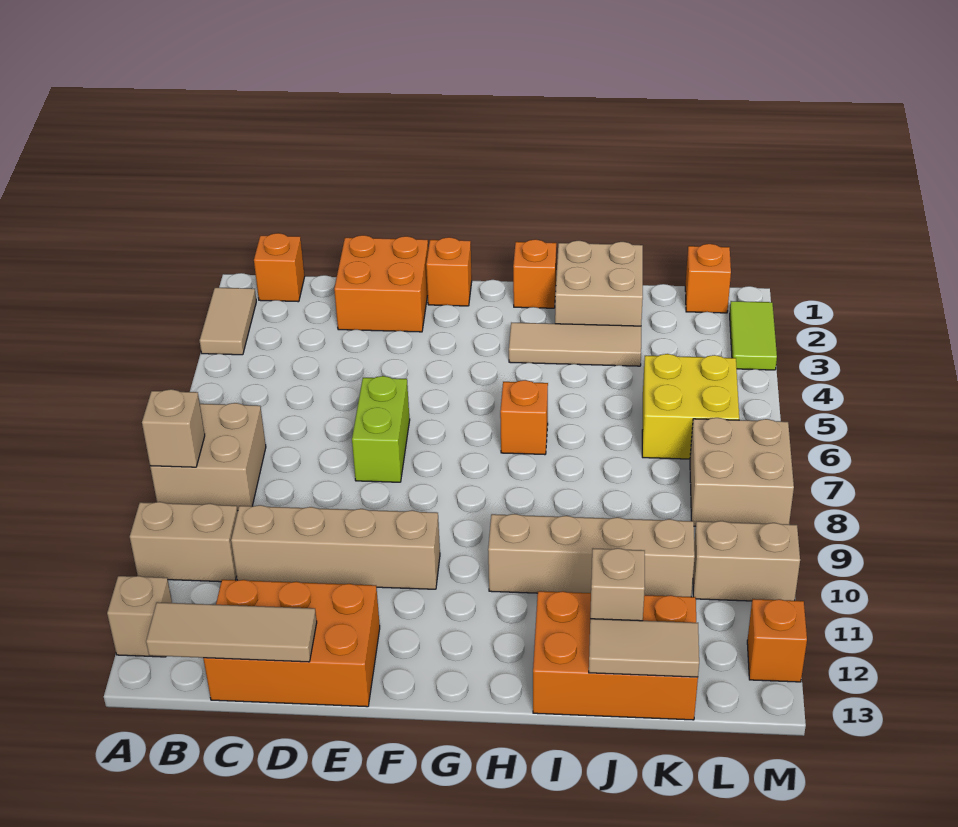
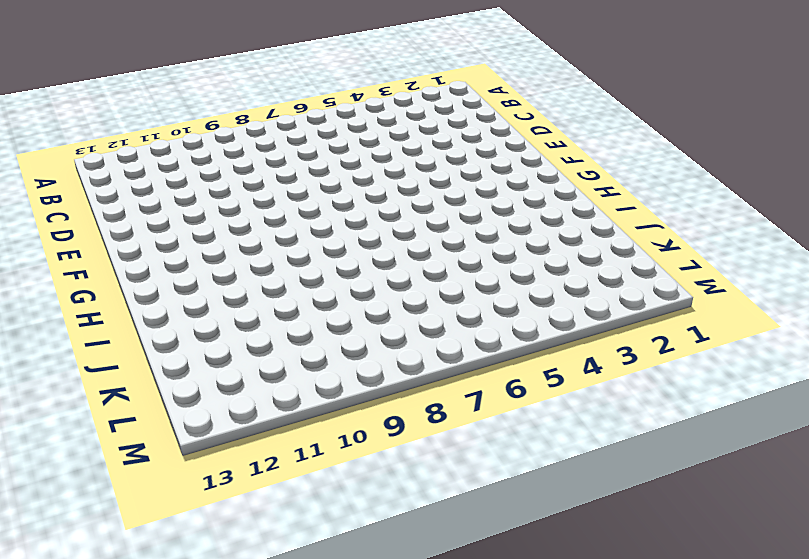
none -> tan tile A2:A3 level 1
none -> tan brick A7:B8 level 1
none -> tan brick A10:B10 level 1

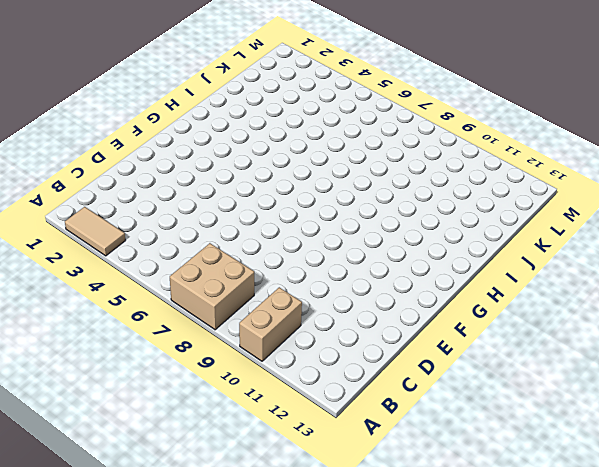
none -> tan brick A12 level 1
none -> orange brick B1 level 1
none -> tan brick C10:F10 level 1

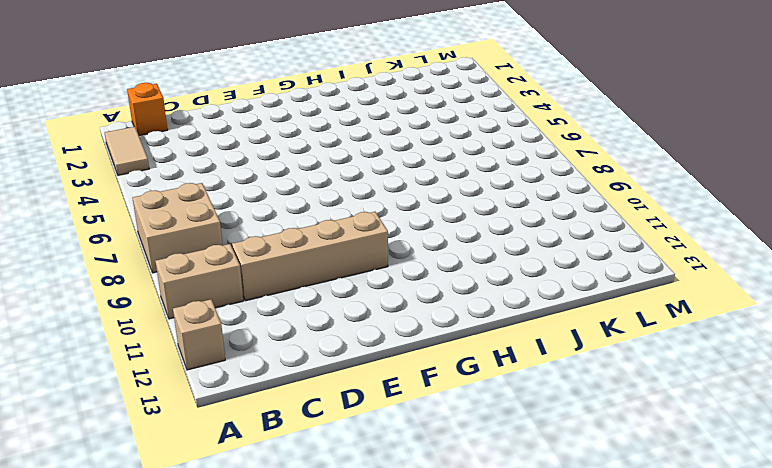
none -> orange brick C12:E13 level 1
none -> orange brick D1:E2 level 1
none -> lime brick E6:E7 level 1

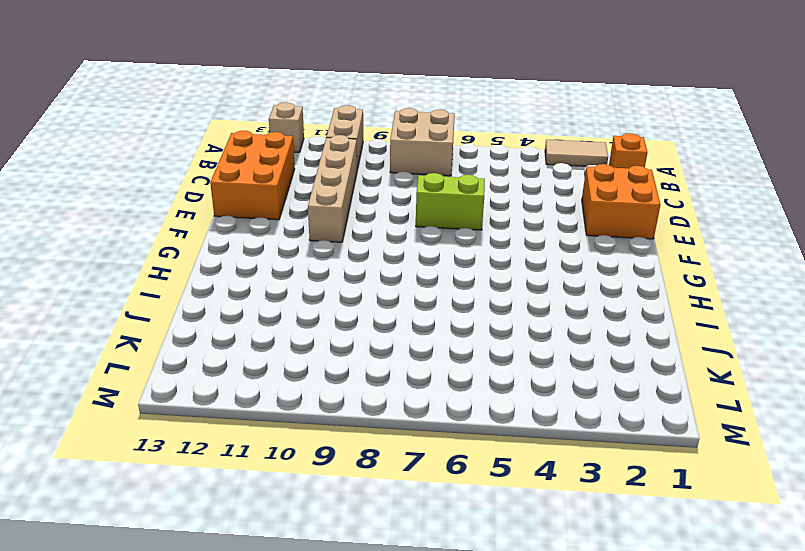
none -> orange brick F1 level 1
none -> orange brick H1 level 1
none -> tan tile H3:J3 level 1

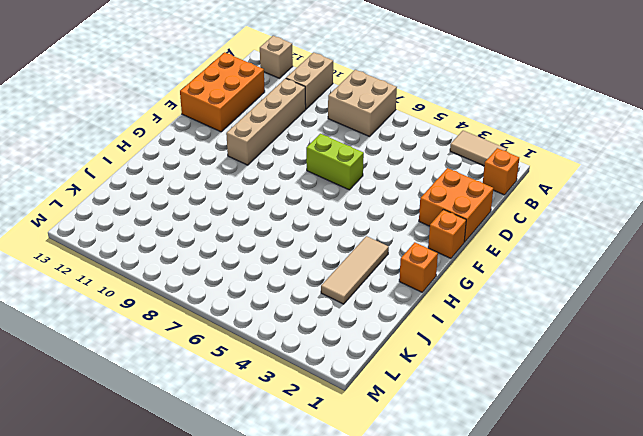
none -> orange brick H6 level 1
none -> tan brick H10:K10 level 1
none -> tan brick I1:J2 level 1

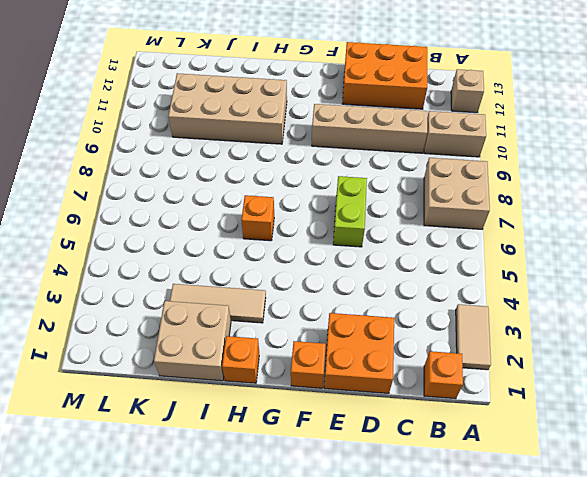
tan brick H10:K11 level 1 -> tan brick H10:K10 level 1
none -> orange brick I12:K13 level 1
none -> yellow brick K5:L6 level 1
none -> orange brick L1 level 1

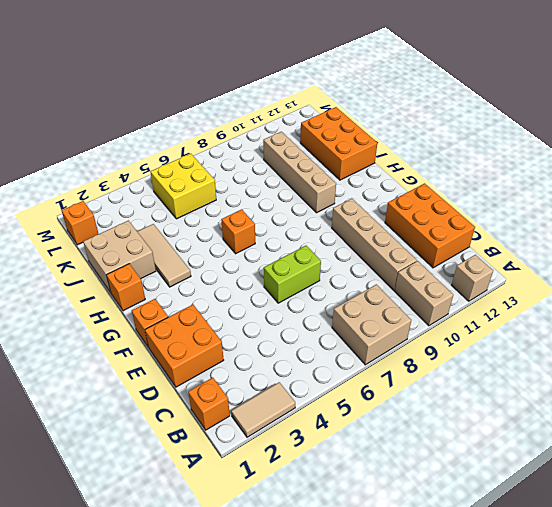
none -> tan brick L7:M8 level 1
none -> tan brick L10:M10 level 1
none -> lime tile M2:M3 level 1

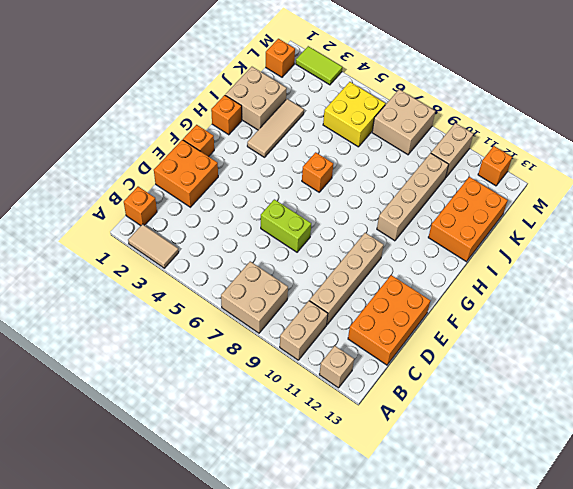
none -> tan brick A8 level 2
none -> tan tile B13:D13 level 2
none -> tan brick J12 level 2

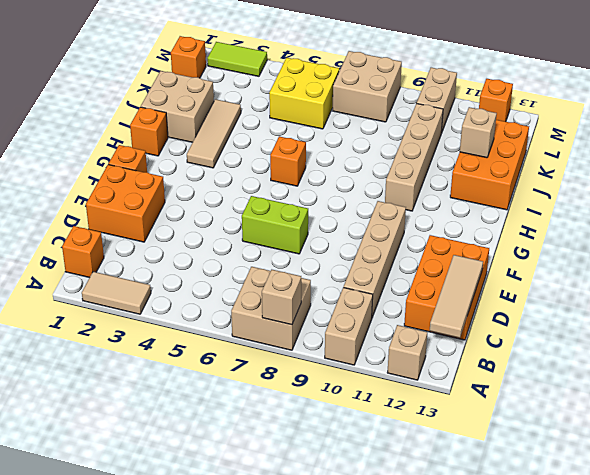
none -> tan tile J13:K13 level 2

